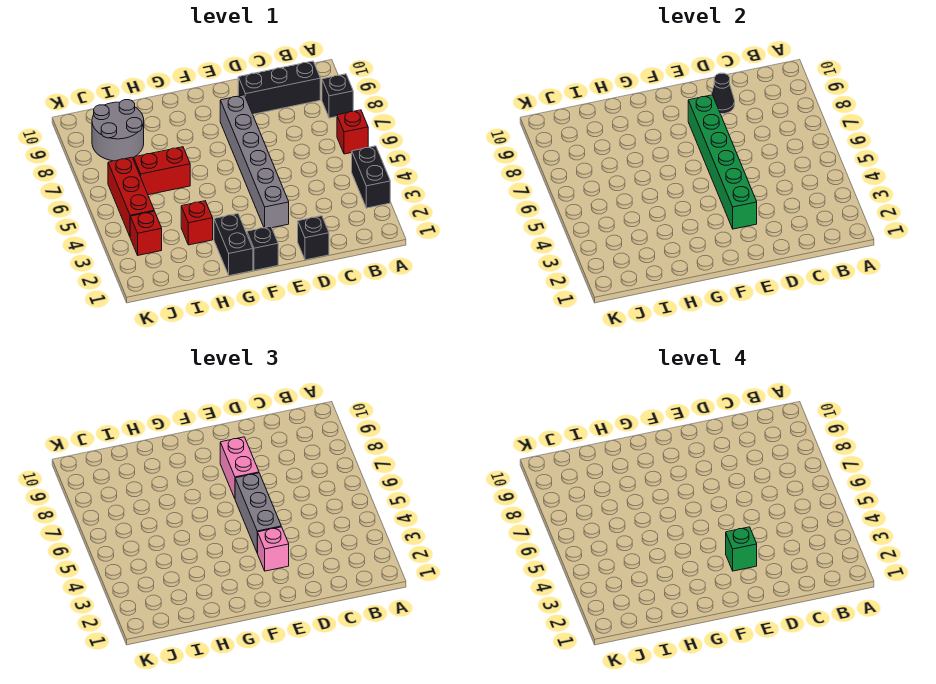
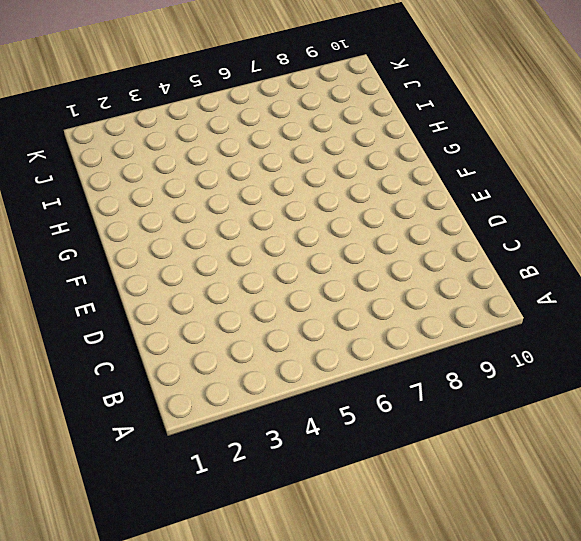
none -> black brick A3:A4 level 1
none -> red brick A6 level 1
none -> black brick A8 level 1

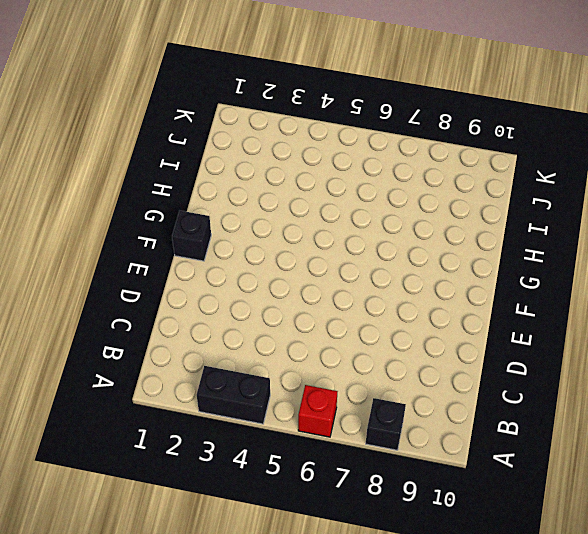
none -> black brick B9:D9 level 1
none -> black brick D1 level 1
none -> grey brick E3:E8 level 1

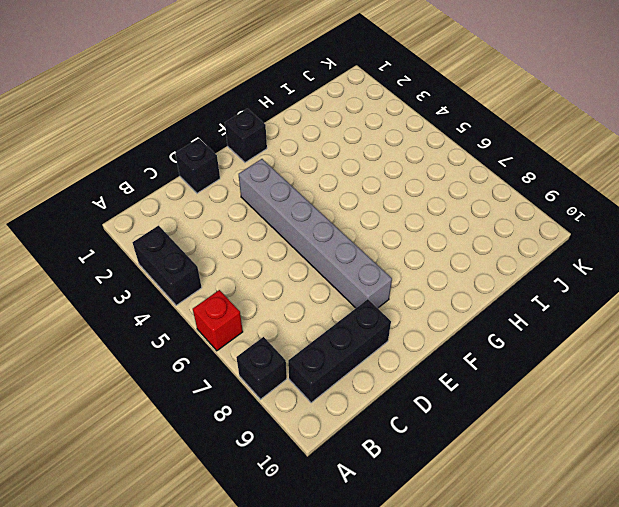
none -> black brick G1:G2 level 1
none -> red brick H3 level 1
none -> red brick H6:I6 level 1

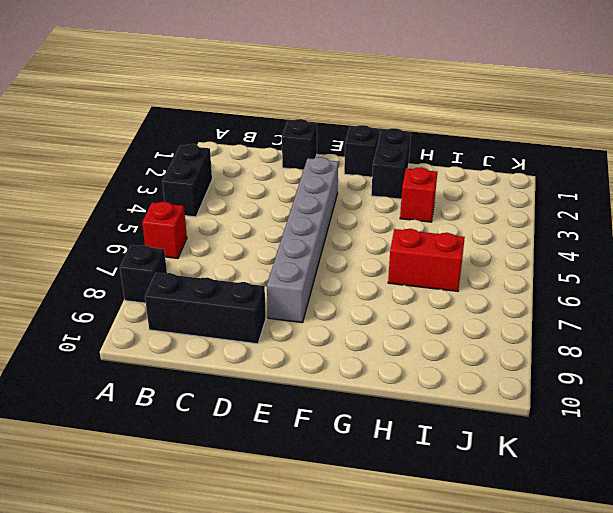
none -> grey round brick I8:J9 level 1
none -> red brick J3 level 1
none -> red brick J4:J6 level 1

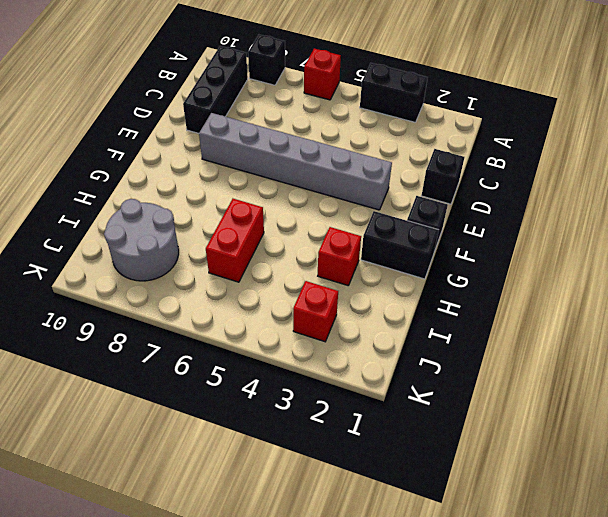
none -> red brick J4:J6 level 1
none -> black cone D9 level 2
none -> green brick E3:E8 level 2

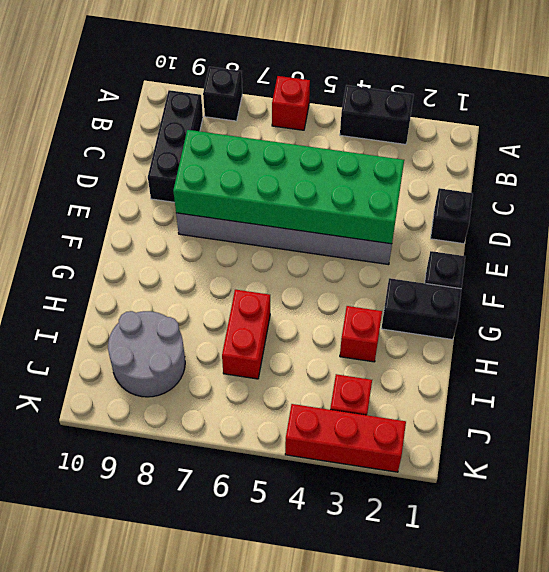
green brick D3:E8 level 2 -> green brick E3:E8 level 2
red brick K2:K4 level 1 -> red brick J4:J6 level 1
none -> black cone D9 level 2
none -> pink brick E3 level 3
none -> grey brick E4:E6 level 3

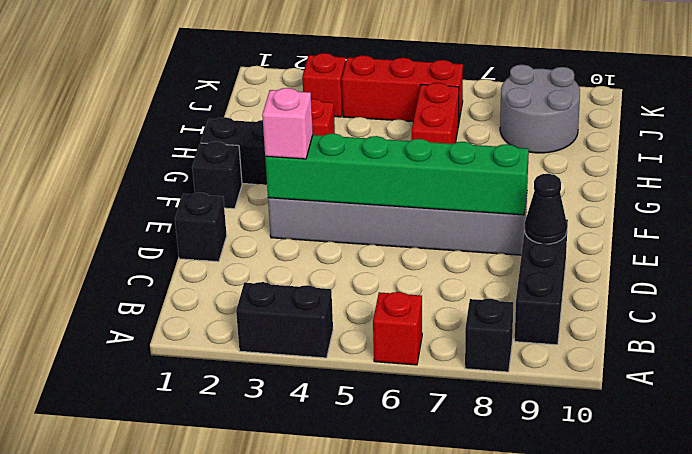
none -> grey brick E4:E6 level 3
none -> pink brick E7:E8 level 3
none -> green brick E3 level 4

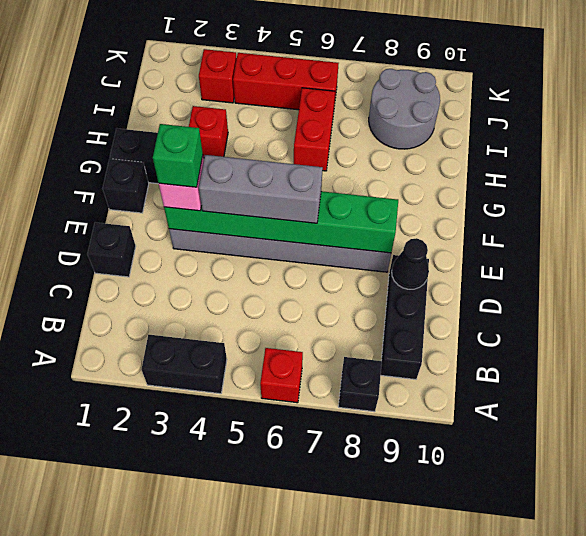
none -> pink brick E7:E8 level 3

